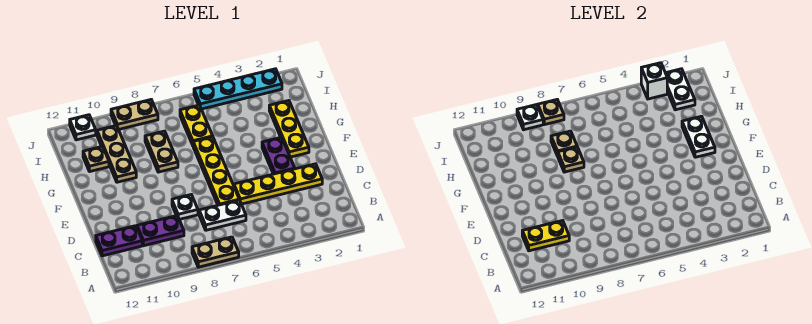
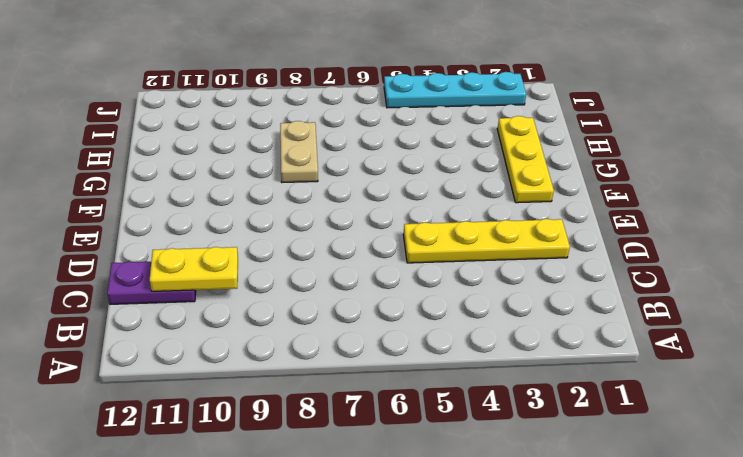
none -> tan plate A7:A8 level 1
none -> white plate C6:C7 level 1
none -> purple plate C9:C10 level 1

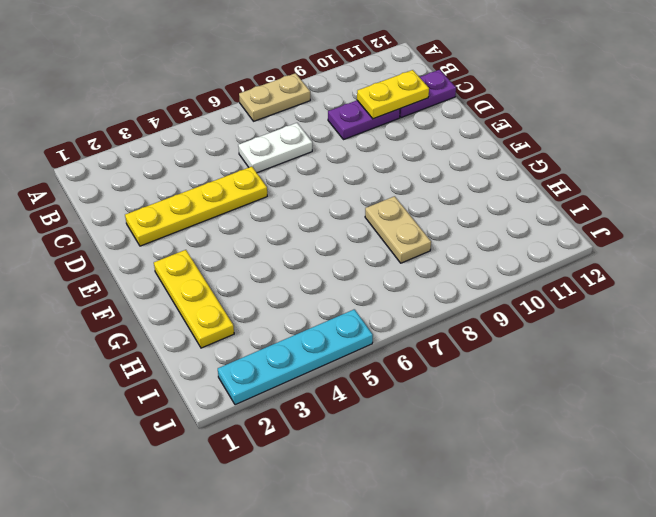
none -> yellow plate D6:G6 level 1
none -> white plate D8 level 1
none -> purple plate E3:F3 level 1

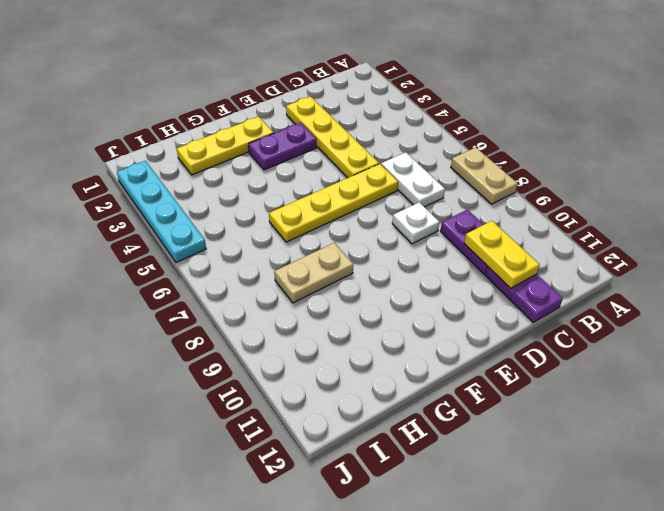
none -> tan plate G10:I10 level 1
none -> yellow plate H6:I6 level 1
none -> tan plate H11 level 1

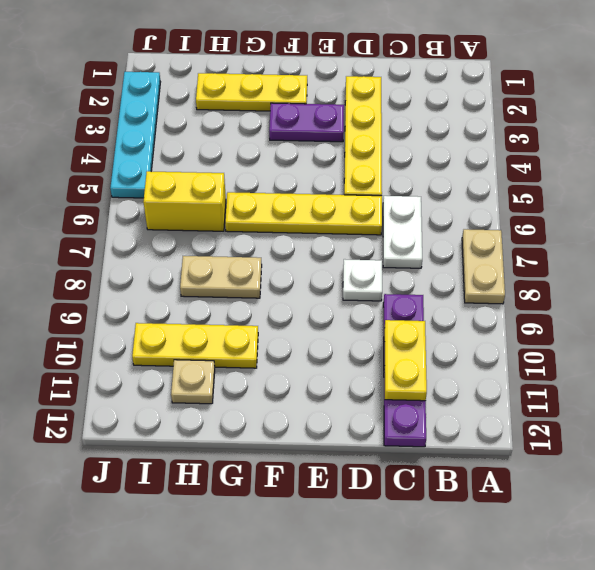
yellow plate G10:I10 level 1 -> tan plate G10:I10 level 1
yellow brick H6:I6 level 1 -> yellow plate H6:I6 level 1
none -> tan plate J8:J9 level 1
none -> white plate J11 level 1
none -> white plate F2:G2 level 2

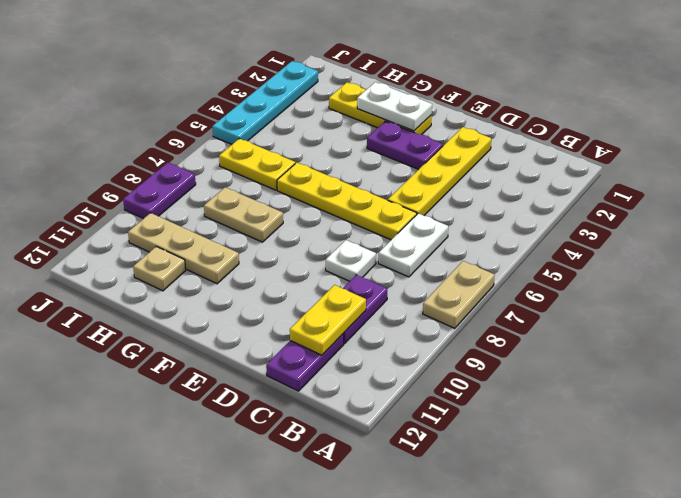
purple plate J8:J9 level 1 -> tan plate J8:J9 level 1
none -> white plate J11 level 1
none -> tan plate G8 level 2
none -> tan plate H8 level 2

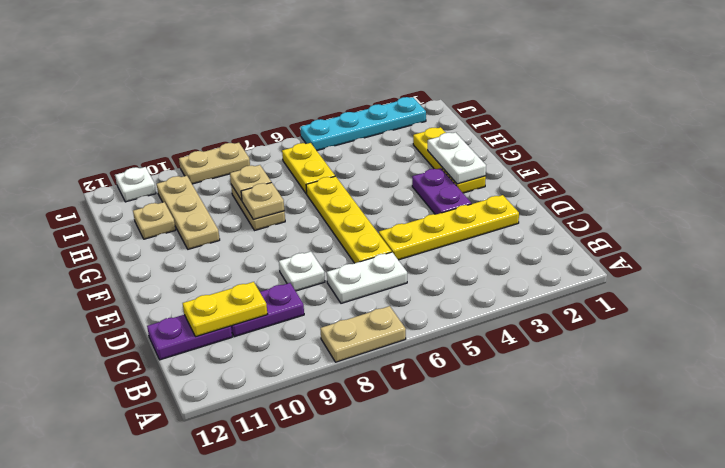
none -> white plate I2:J2 level 2
none -> white brick J3 level 2
none -> tan plate J8 level 2

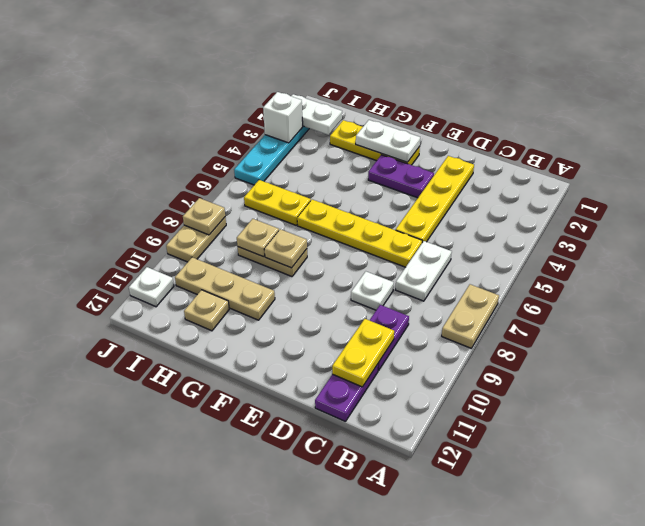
none -> white plate J9 level 2

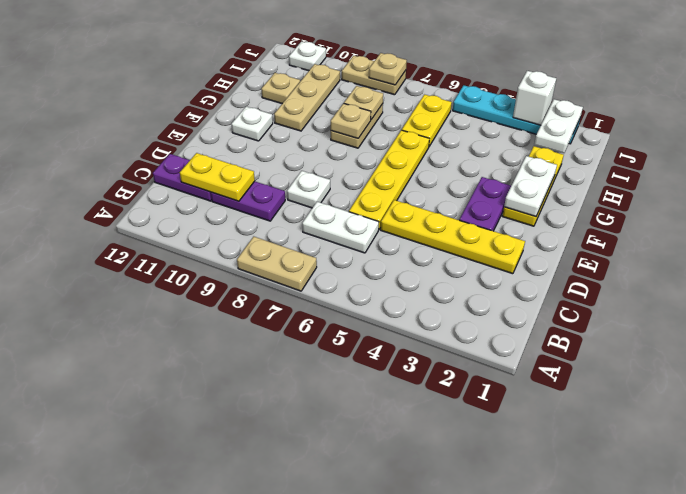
white plate F11 level 1 -> white plate J9 level 2

